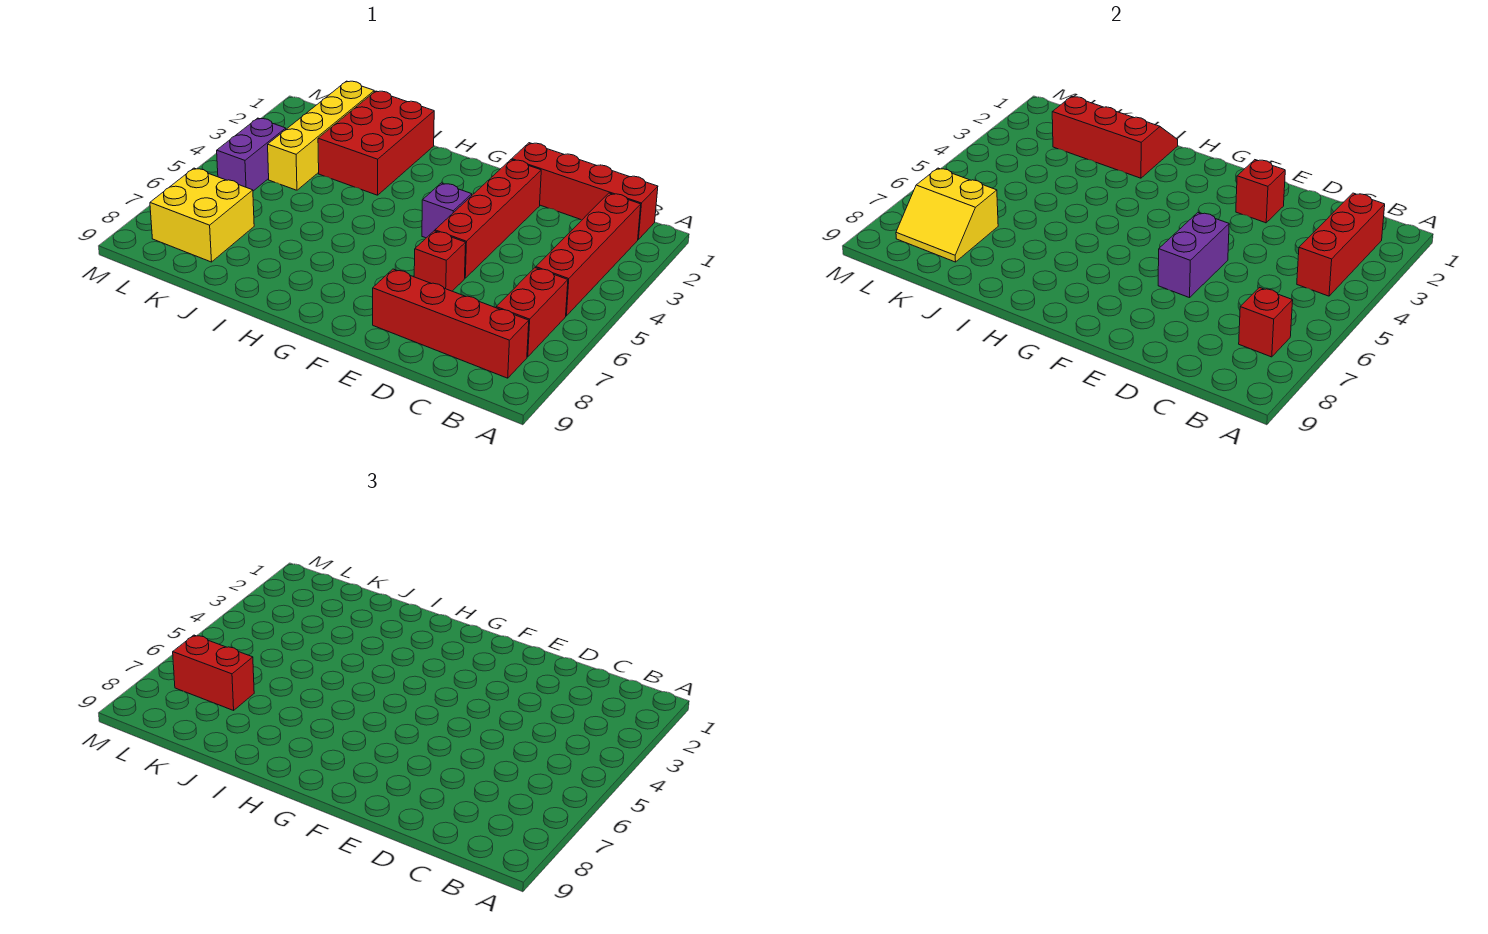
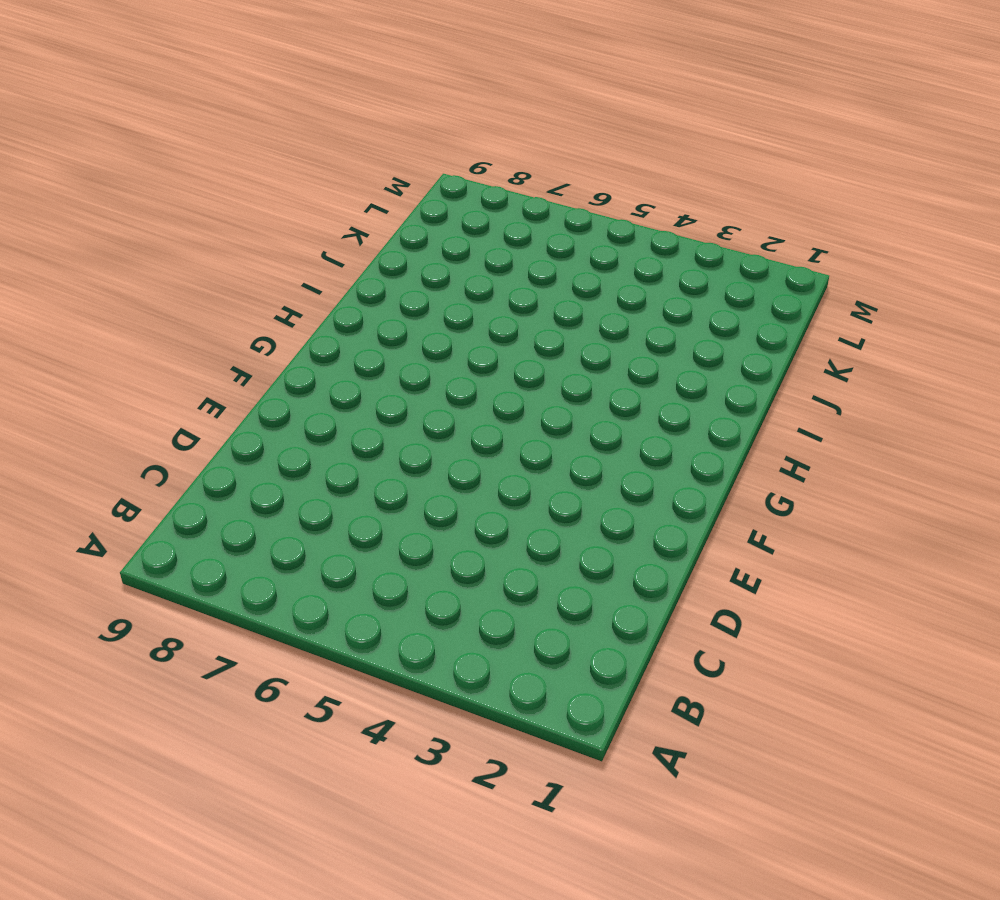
none -> red brick B1:E1 level 1
none -> red brick B2:B5 level 1
none -> red brick B6:B7 level 1

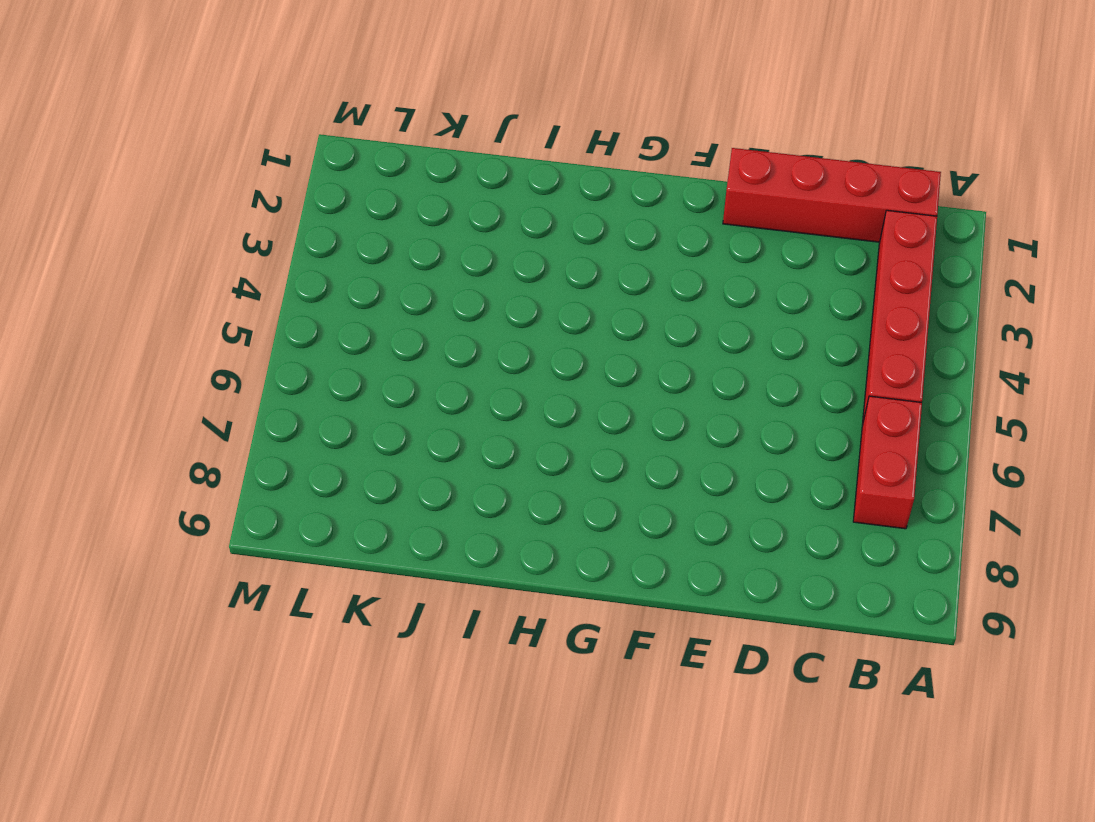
none -> red brick B8:E8 level 1
none -> red brick E2:E5 level 1
none -> red brick E6 level 1

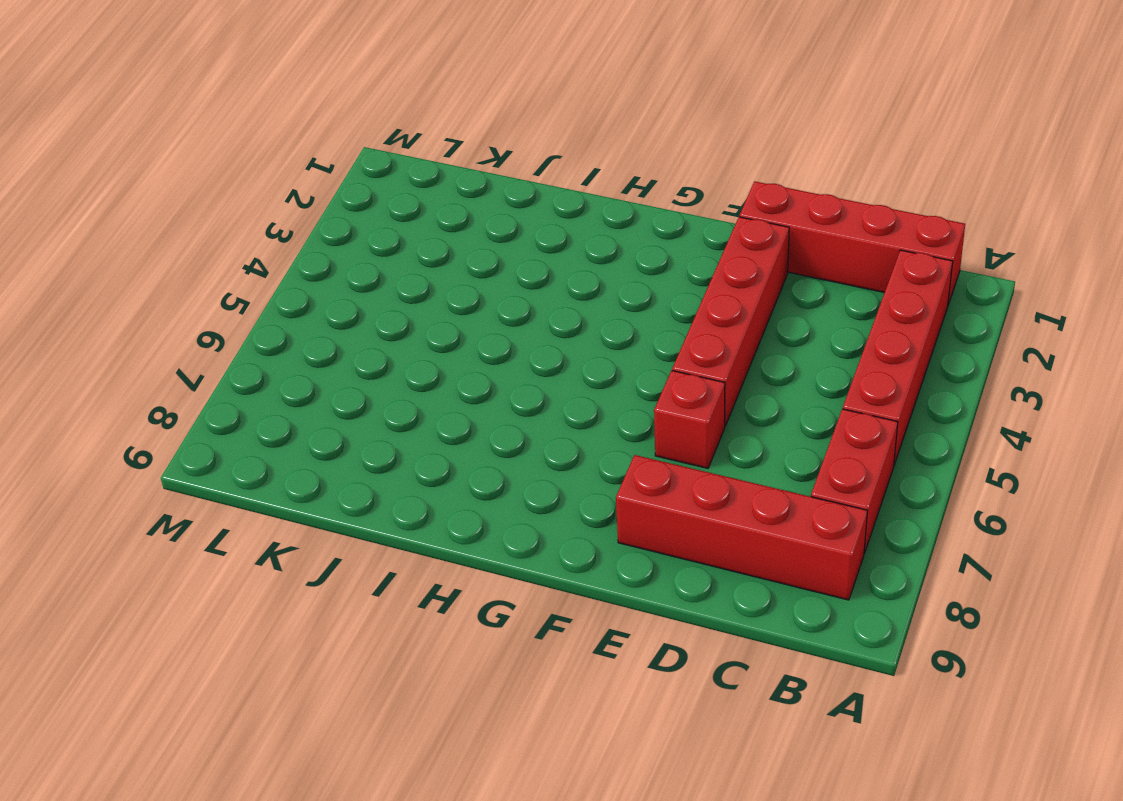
none -> purple brick F4 level 1
none -> red brick I1:J3 level 1
none -> yellow brick K1:K4 level 1

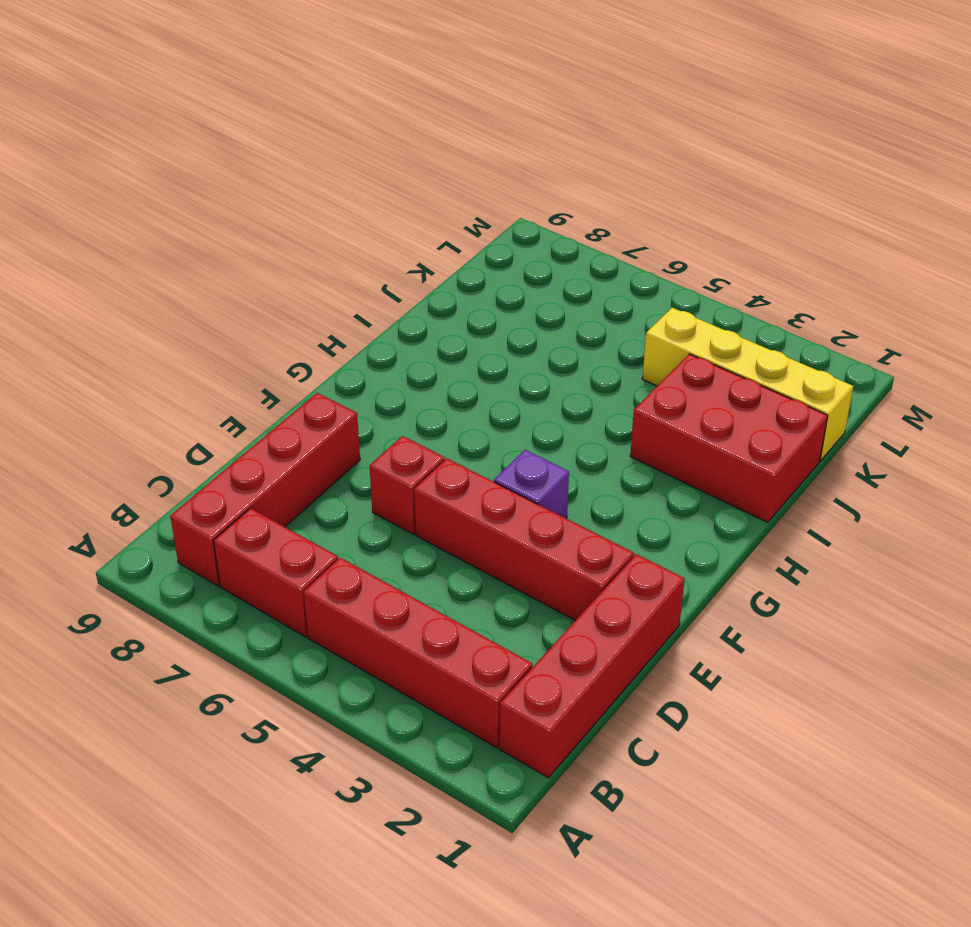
none -> yellow brick K7:L8 level 1
none -> purple brick L4:L5 level 1
none -> red brick B2:B4 level 2

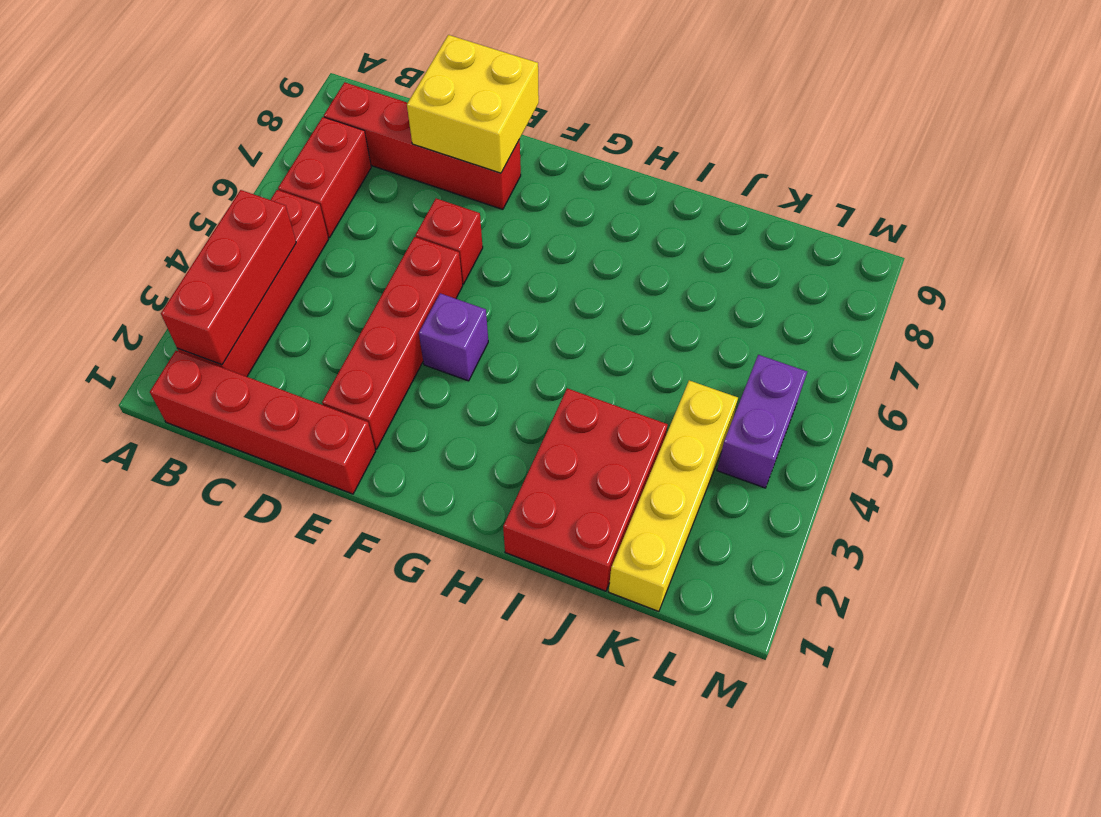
yellow brick D8:E9 level 2 -> yellow brick K7:L8 level 1
none -> red brick B7 level 2
none -> red brick E2 level 2
none -> purple brick E5:E6 level 2

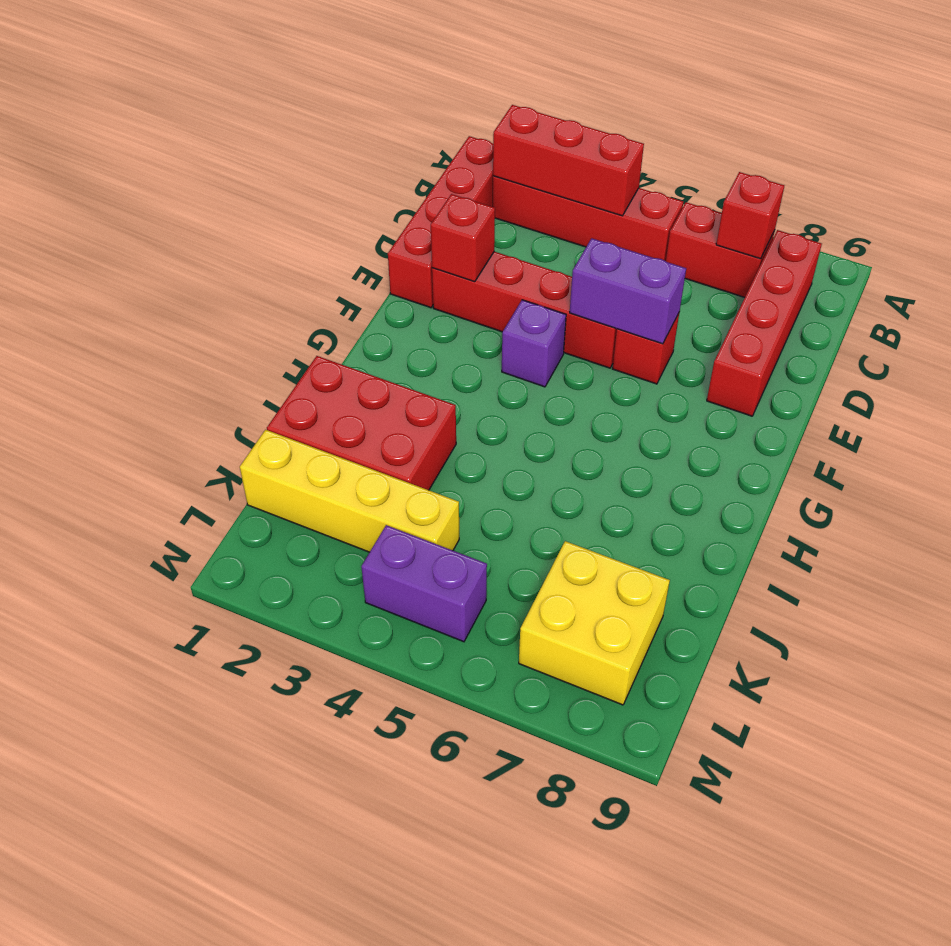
none -> red slope I1:K2 level 2 top 2
none -> yellow slope K7:L8 level 2 top 7
none -> red brick K7:L7 level 3

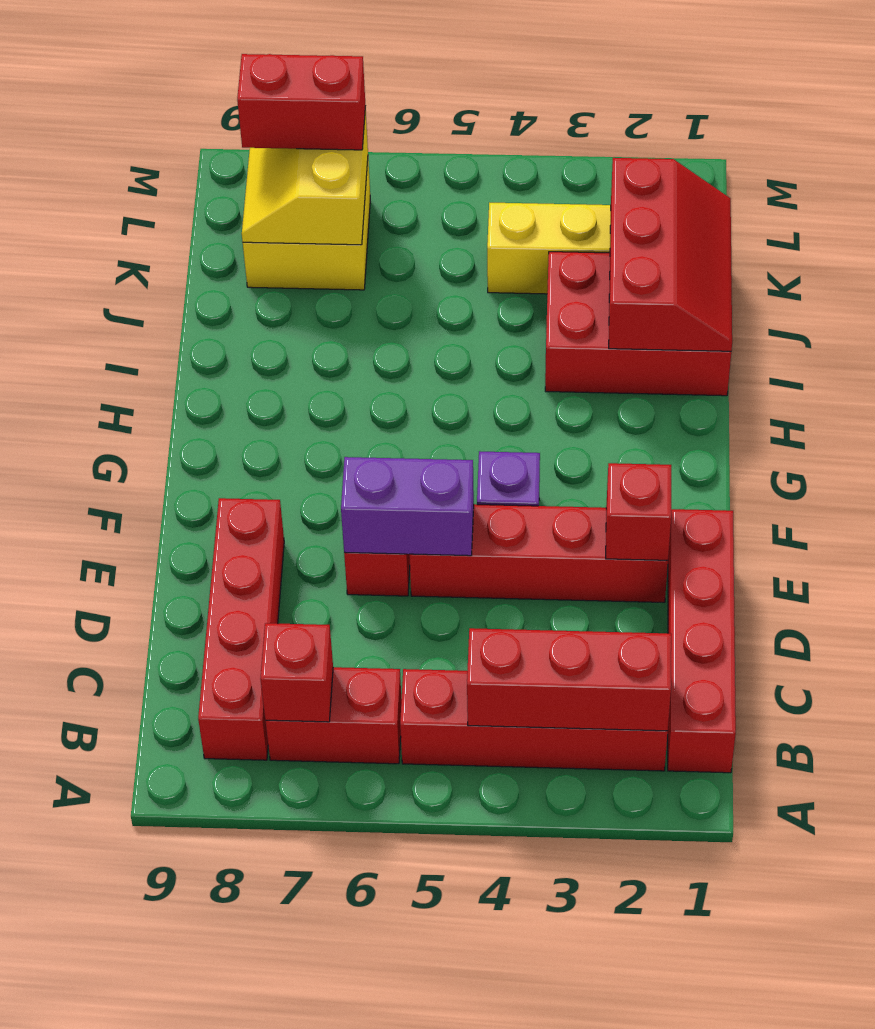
red brick L7:L8 level 3 -> red brick K7:L7 level 3
none -> purple brick L4:L5 level 1

